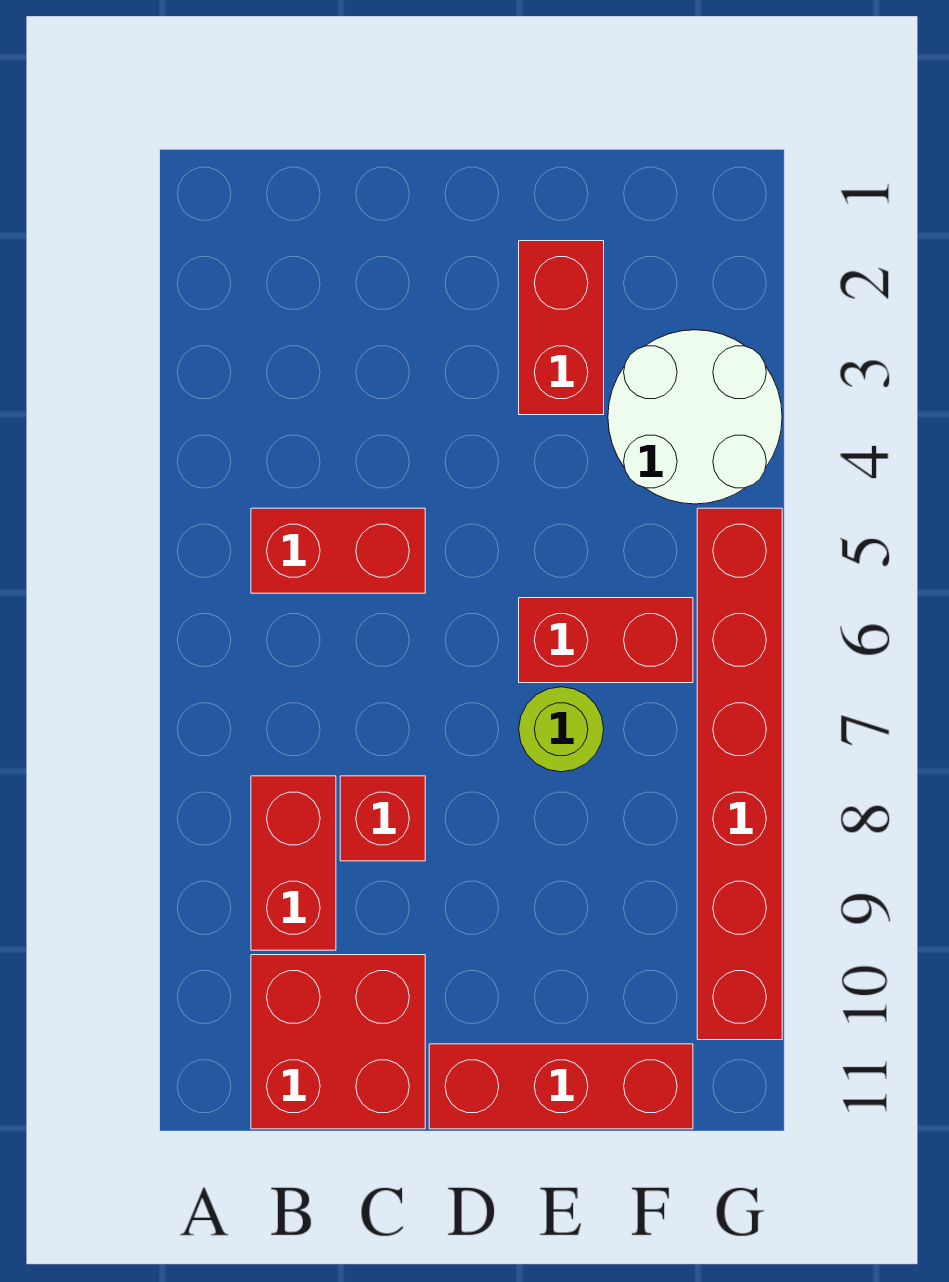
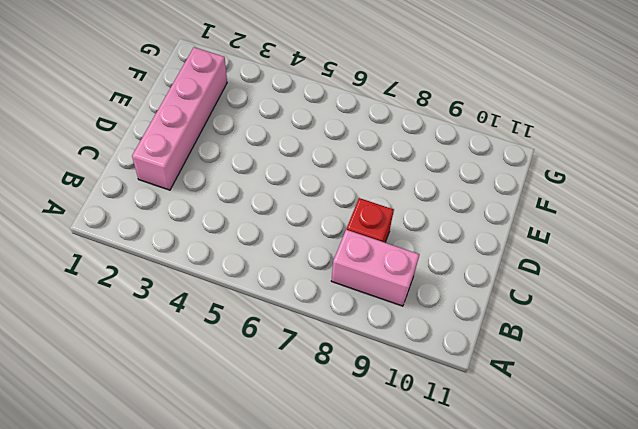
pink brick B8:B9 level 1 -> red brick B8:B9 level 1
pink brick C2:F2 level 1 -> red brick E2:E3 level 1
none -> red brick B5:C5 level 1
none -> red brick B10:C11 level 1

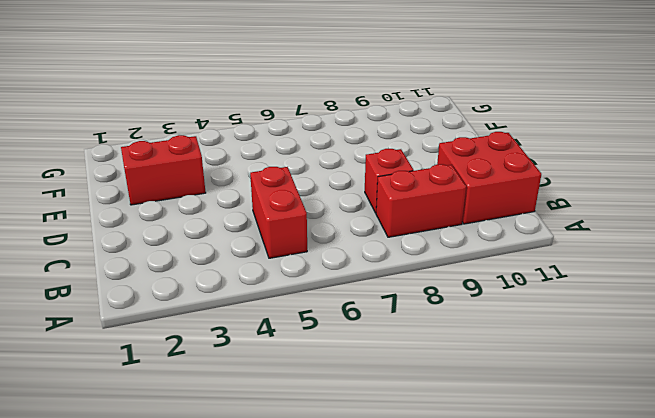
none -> red brick D11:F11 level 1
none -> red brick E6:F6 level 1

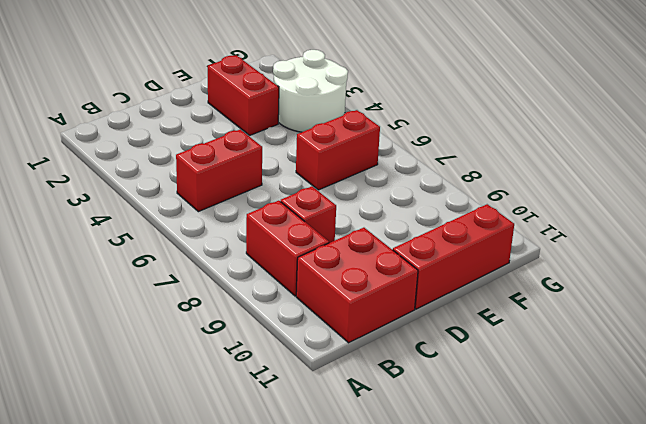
none -> lime round brick E7 level 1
none -> red brick G5:G10 level 1

